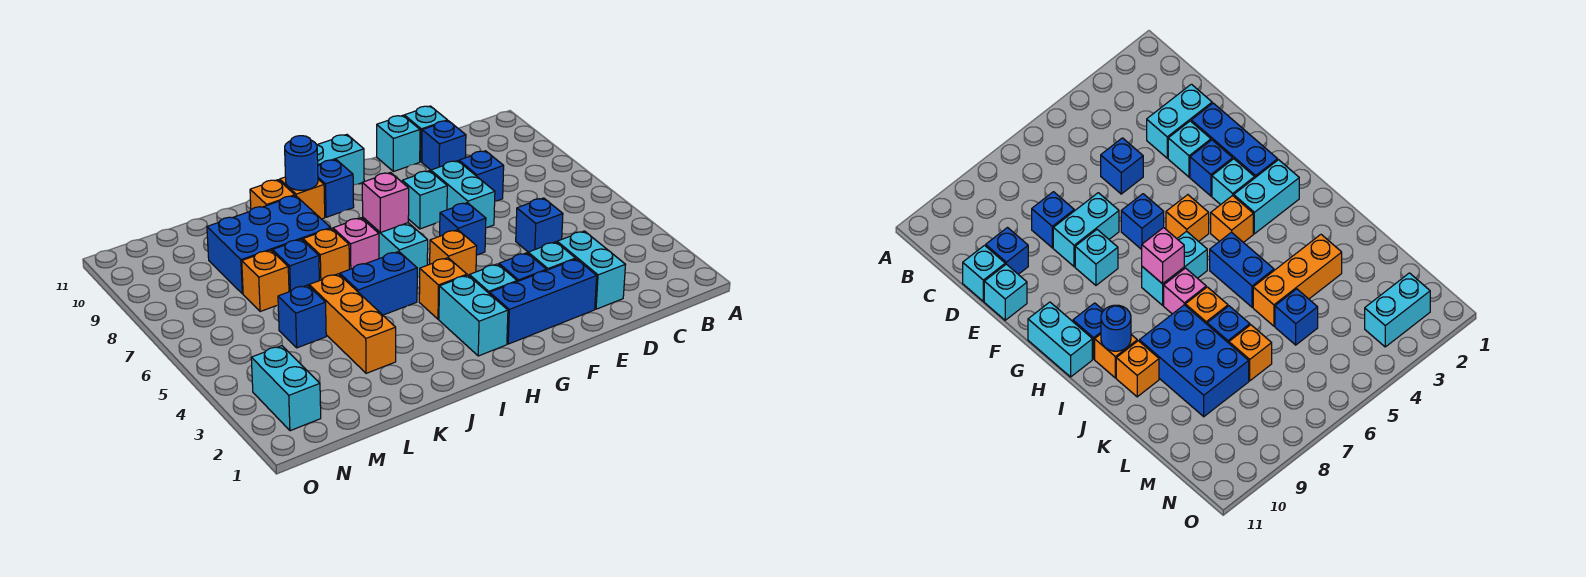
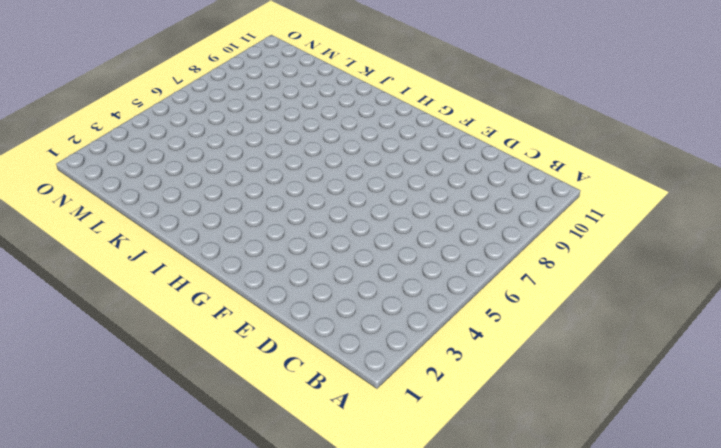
none -> cyan brick D2:D3 level 1
none -> blue brick D5 level 1
none -> blue brick D8 level 1
none -> blue brick D10 level 1

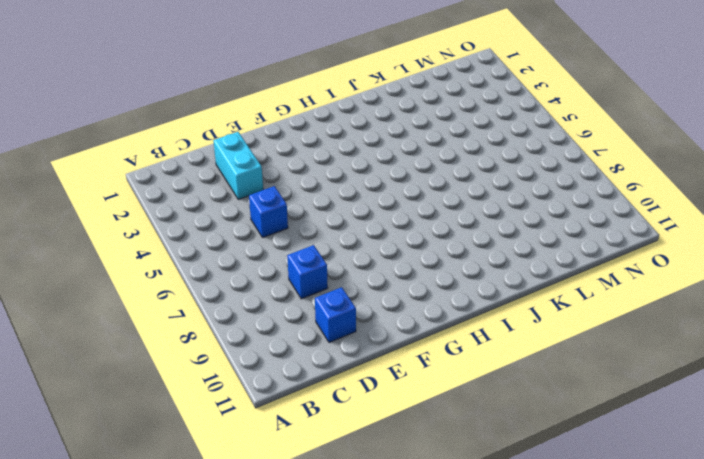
none -> cyan brick D11 level 1
none -> blue brick E2:G2 level 1
none -> cyan brick E3 level 1
none -> cyan brick E7:E8 level 1

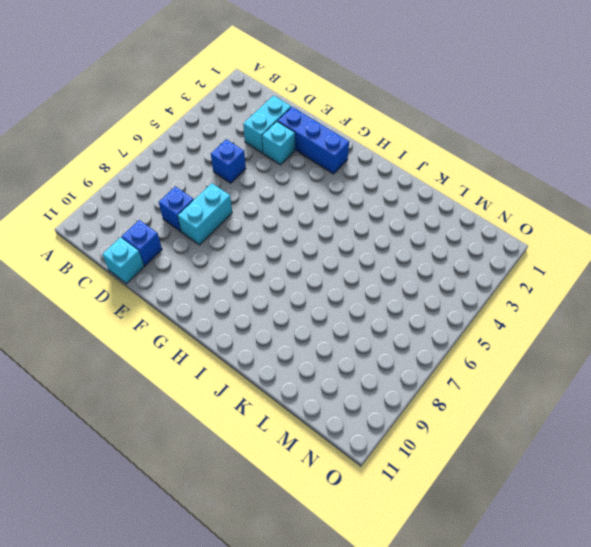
none -> cyan brick E11 level 1
none -> blue brick F3 level 1
none -> blue brick F6 level 1
none -> cyan brick F8 level 1

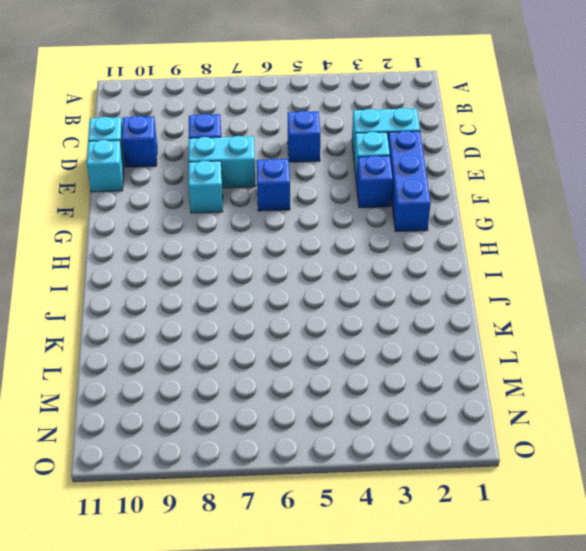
none -> cyan brick G3 level 1
none -> orange brick G5 level 1
none -> cyan brick G11:H11 level 1
none -> cyan brick H2:H3 level 1

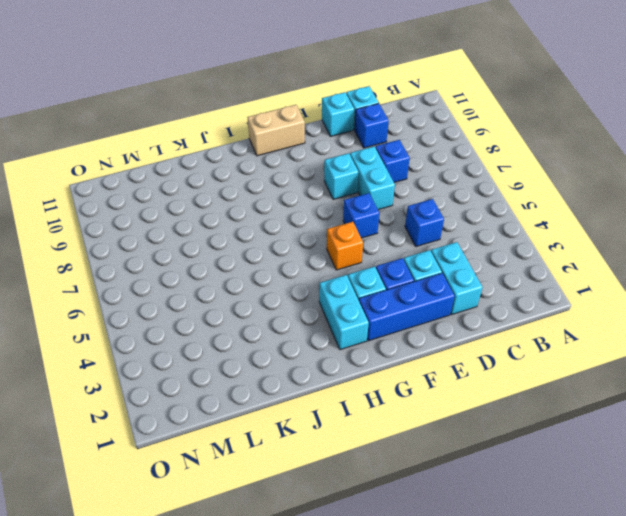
tan brick G11:H11 level 1 -> cyan brick G11:H11 level 1
none -> orange brick H4 level 1
none -> cyan brick H6:H7 level 1
none -> blue brick H10 level 1
none -> blue brick I5:J5 level 1

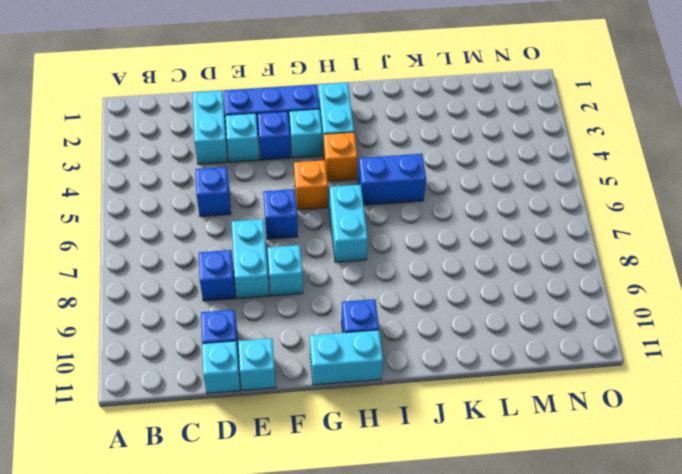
none -> pink brick I7 level 1
none -> orange brick I10 level 1
none -> orange brick J7 level 1
none -> blue brick J8:L9 level 1

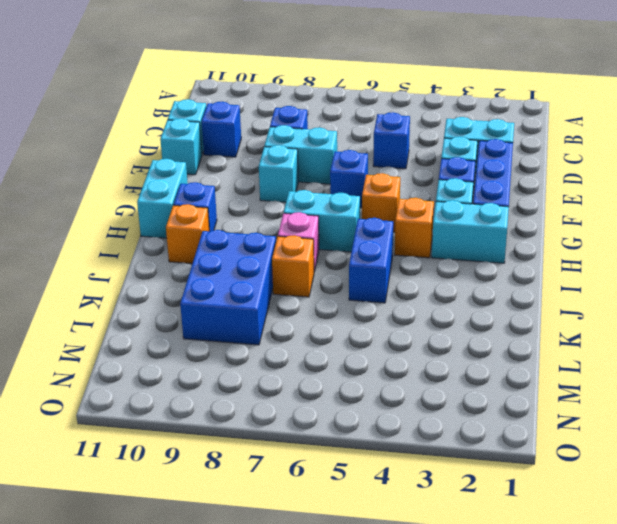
none -> orange brick J10 level 1
none -> orange brick K3:K5 level 1
none -> blue brick K7 level 1
none -> blue brick L5 level 1

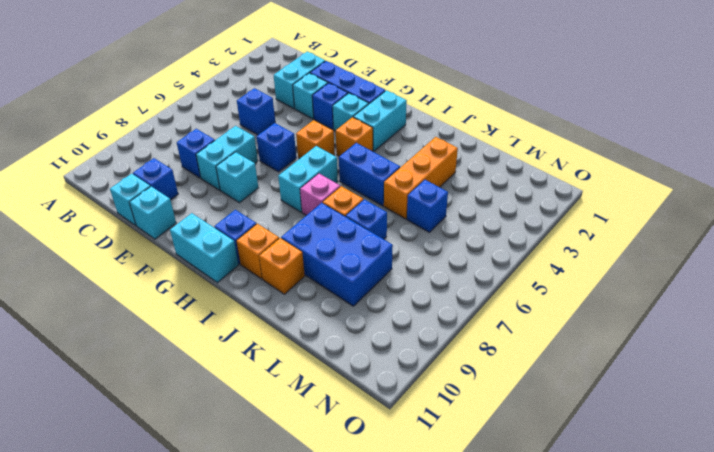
none -> orange brick L7 level 1
none -> cyan brick N2:N3 level 1
none -> pink brick H7 level 2
none -> blue round brick I10 level 2

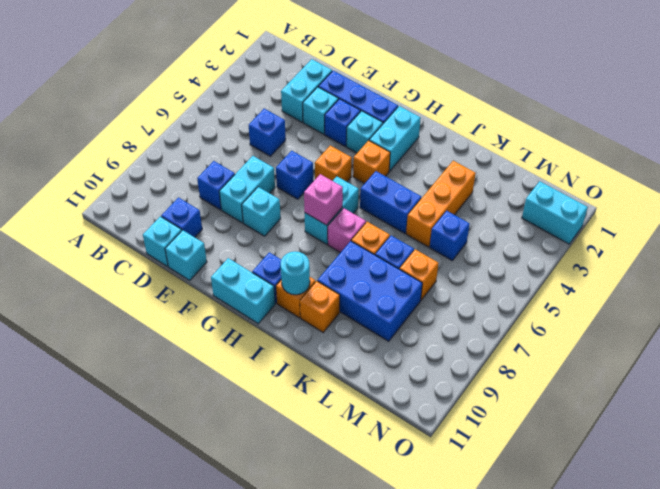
cyan round brick I10 level 2 -> blue round brick I10 level 2
cyan brick N2:O2 level 1 -> cyan brick N2:N3 level 1

